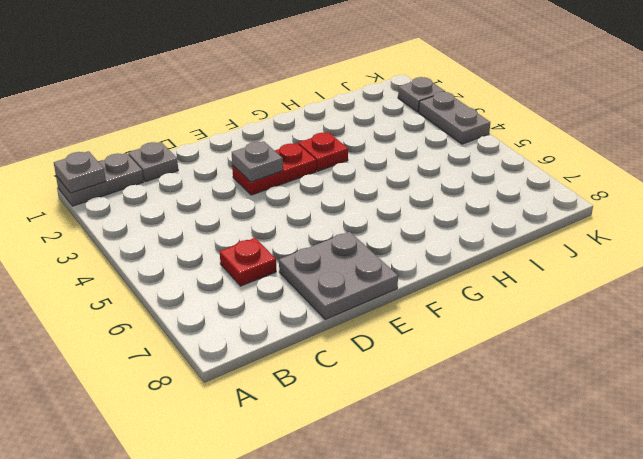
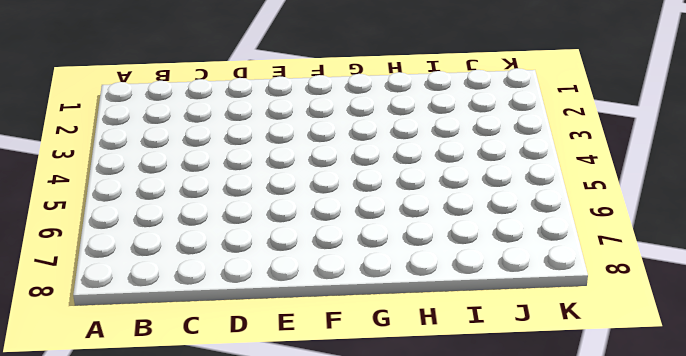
none -> grey plate A1:B1 level 1
none -> grey plate C1 level 1

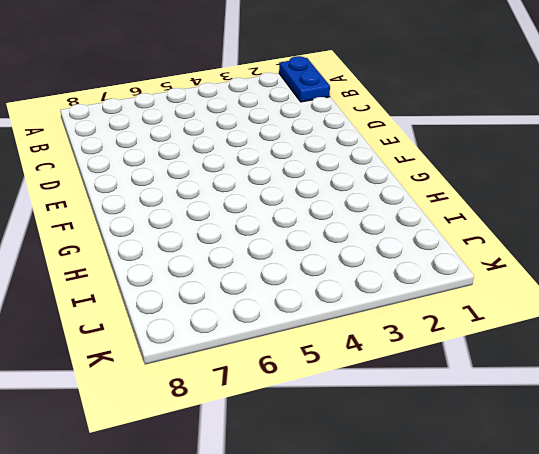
blue plate A1:B1 level 1 -> grey plate A1:B1 level 1
none -> grey plate C1 level 1
none -> red plate C6 level 1

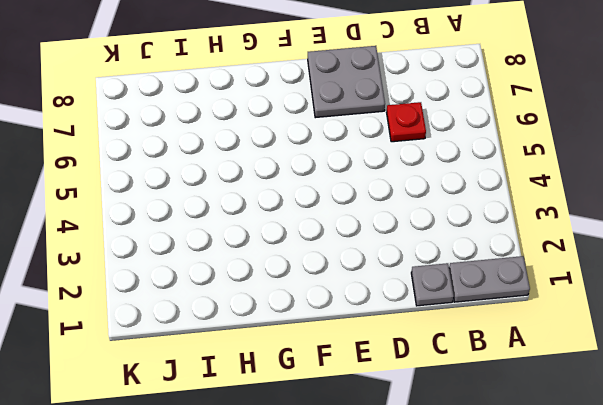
none -> red plate E3:F3 level 1
none -> red plate G3 level 1

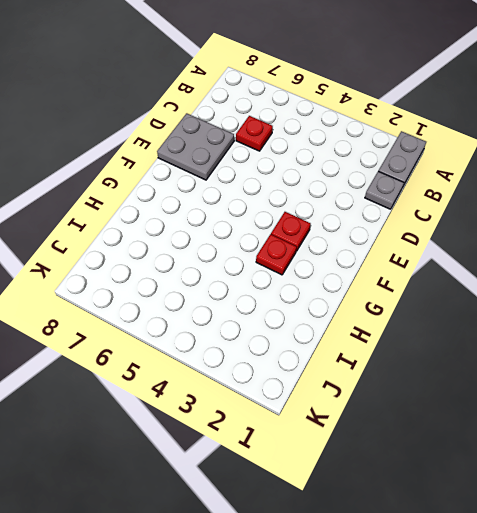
red plate F3 level 1 -> red plate E3:F3 level 1
none -> grey plate K2 level 1
none -> grey plate K3:K4 level 1

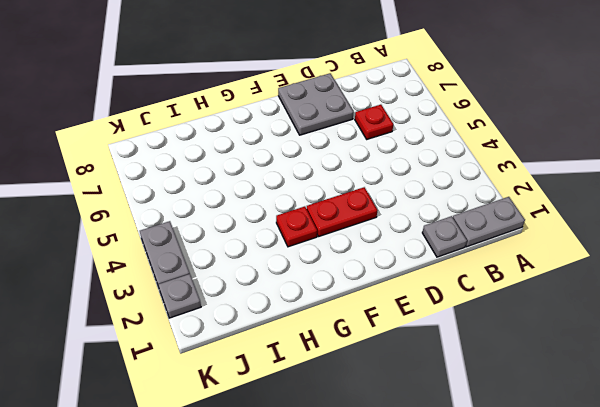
none -> grey plate A1 level 2
none -> grey plate E3 level 2

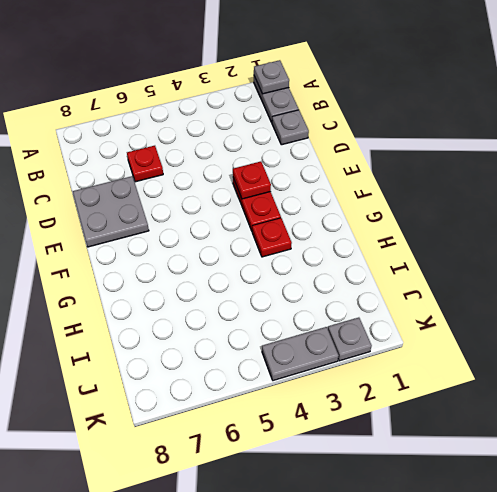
red plate E3 level 2 -> grey plate E3 level 2

